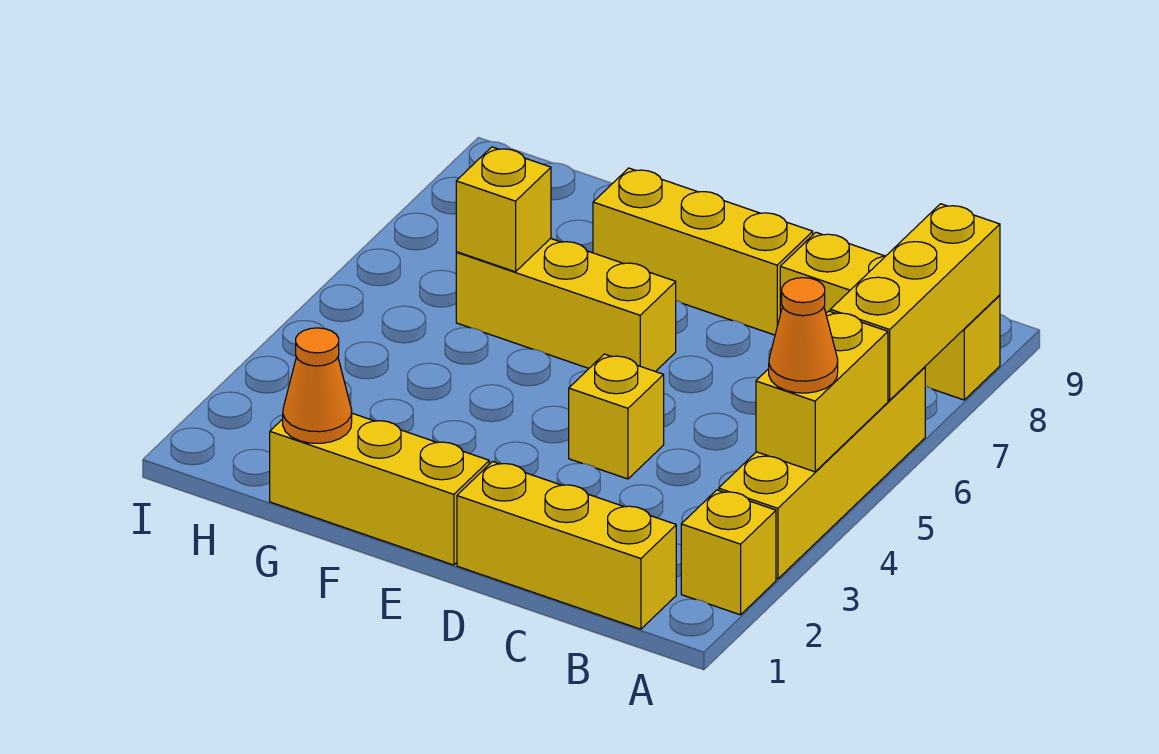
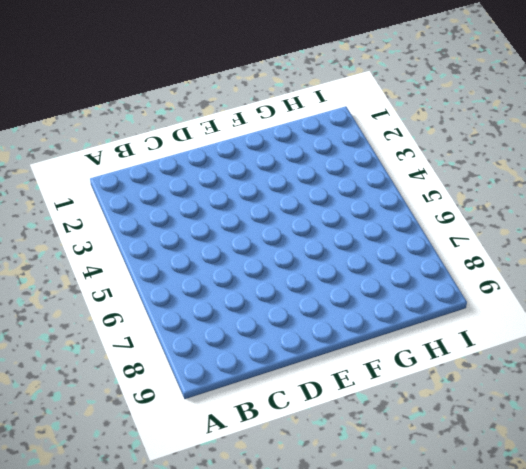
none -> yellow brick A2 level 1
none -> yellow brick A3:A6 level 1
none -> yellow brick A8:C8 level 1

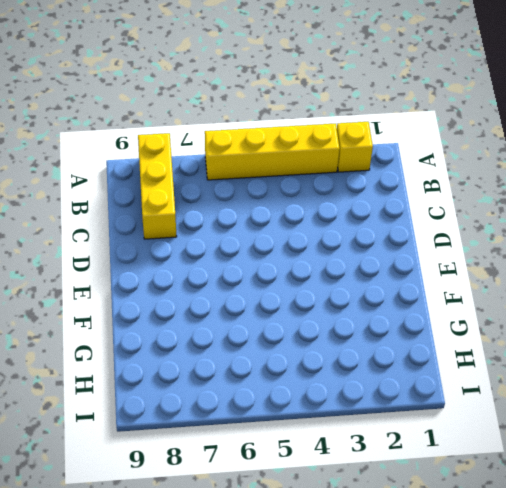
none -> yellow brick B1:D1 level 1
none -> yellow brick D4 level 1
none -> yellow brick D8:F8 level 1

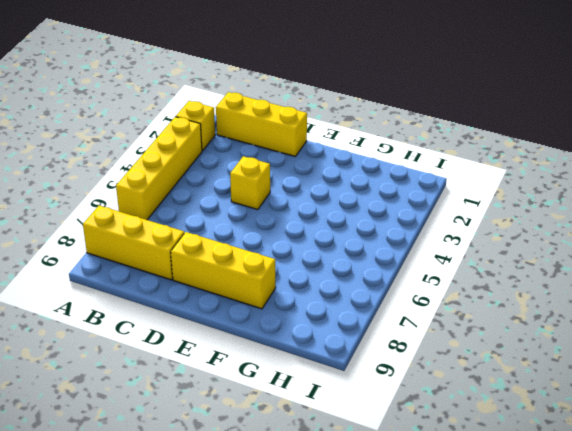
none -> yellow brick E1:G1 level 1
none -> yellow brick E6:G6 level 1
none -> yellow brick A4:A5 level 2

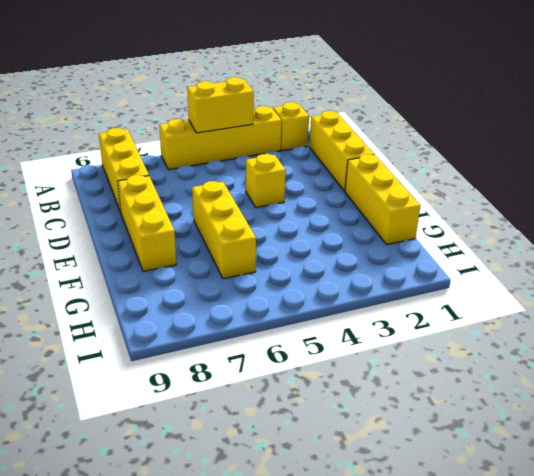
none -> yellow brick A6:A8 level 2
none -> orange cone G1 level 2
none -> yellow brick G6 level 2

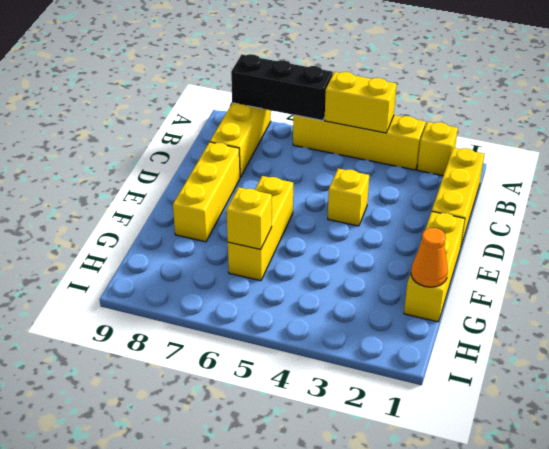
black brick A6:A8 level 2 -> yellow brick A6:A8 level 2
none -> orange cone A4 level 3

